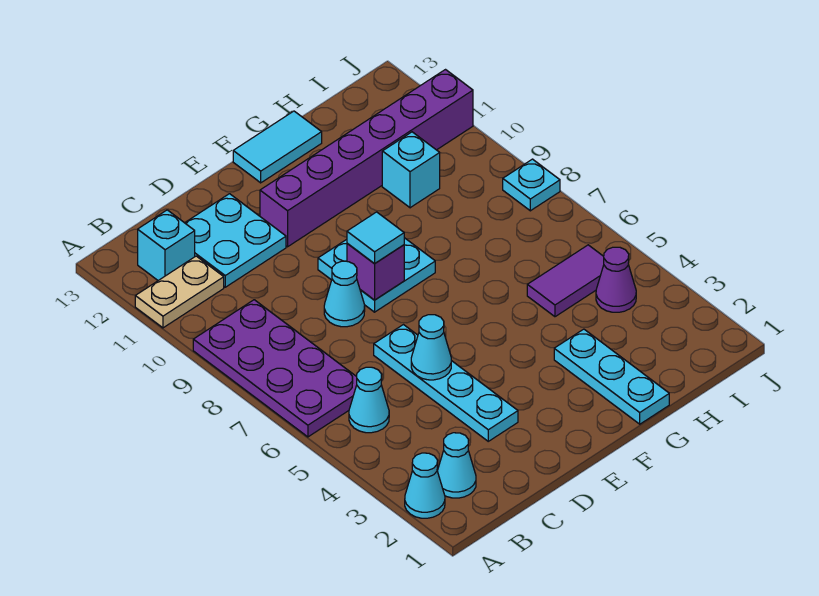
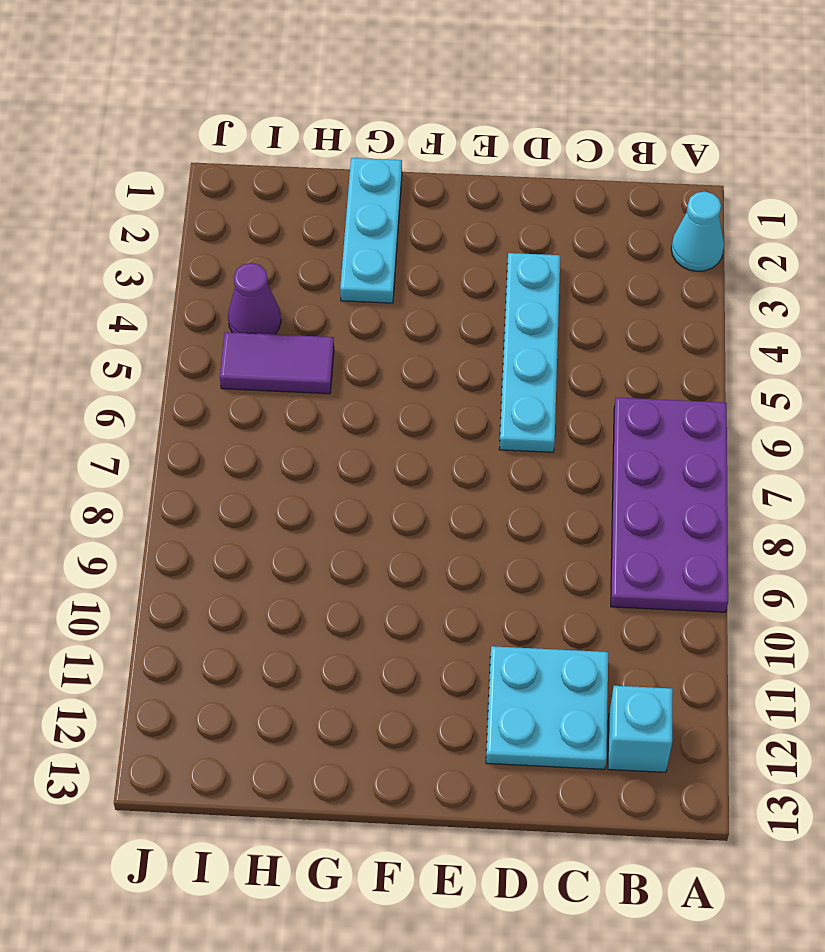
none -> tan plate A11:B11 level 1
none -> cyan cone B2 level 1
none -> cyan cone B5 level 1

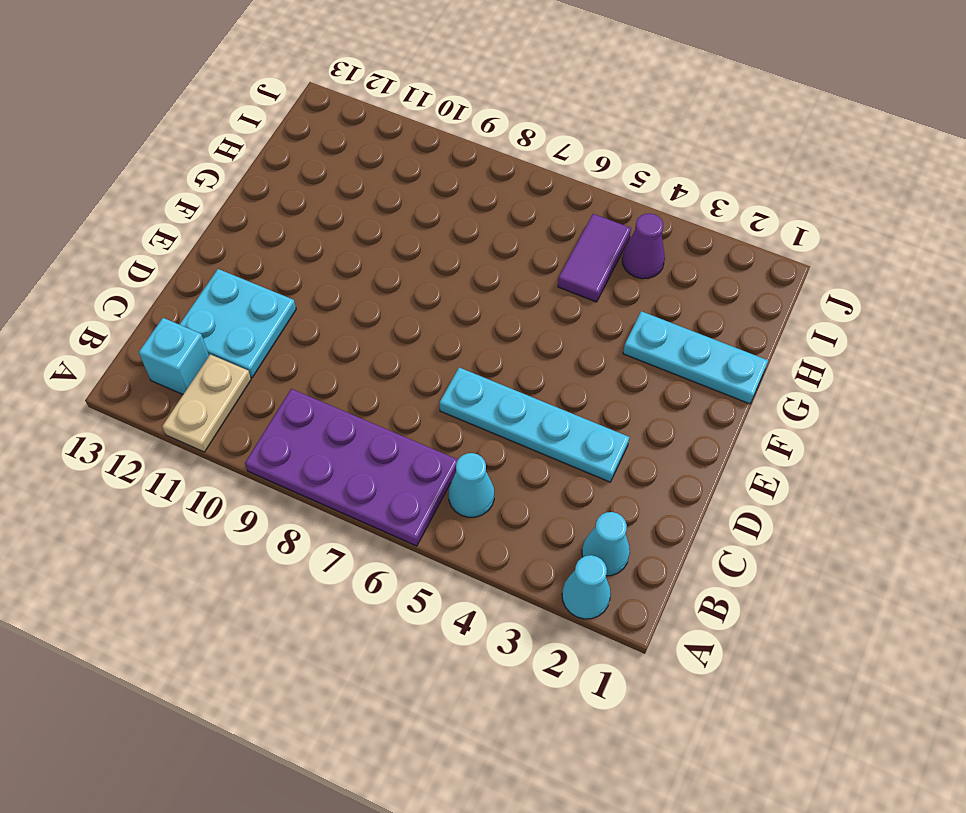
none -> cyan cone D8 level 1
none -> cyan plate E8:F9 level 1
none -> purple brick E11:J11 level 1

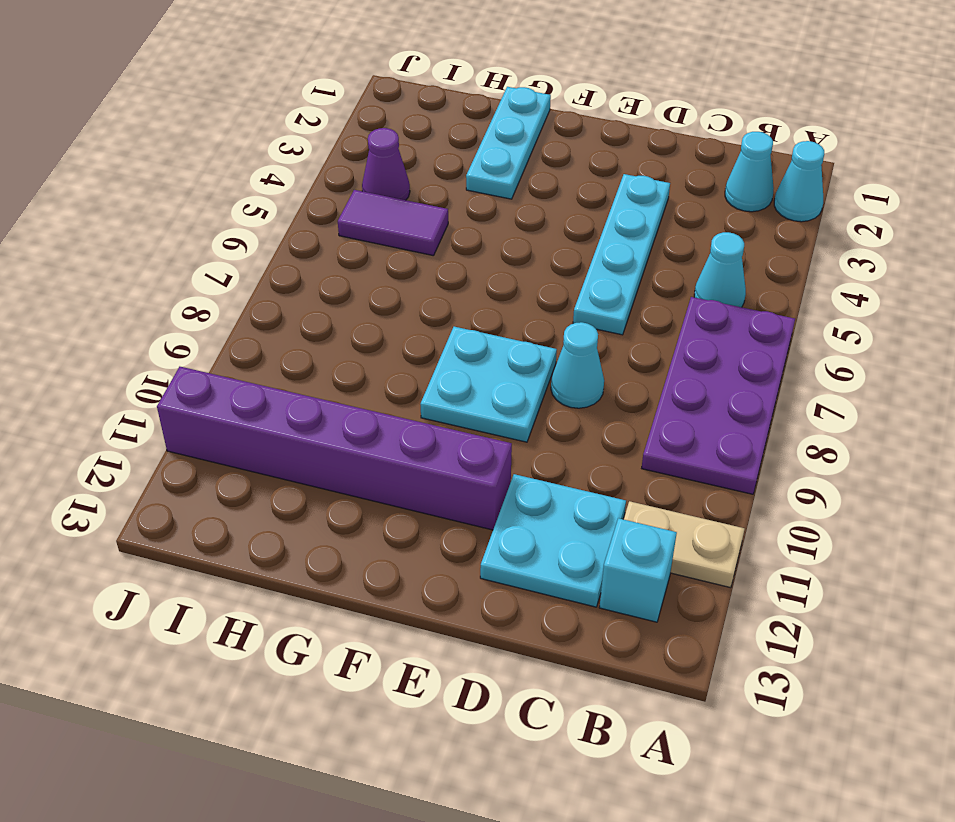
none -> cyan tile F13:G13 level 1
none -> cyan brick H10 level 1
none -> cyan plate J8 level 1

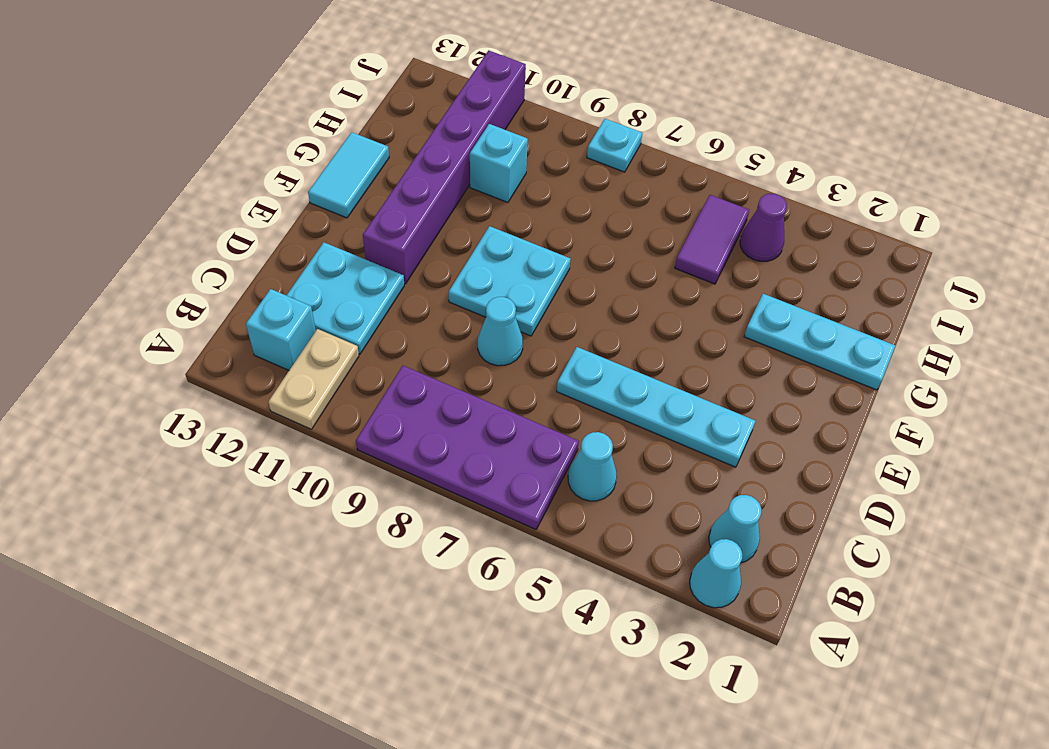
none -> cyan cone D5 level 2
none -> purple brick E8 level 2
none -> cyan tile E8 level 3

